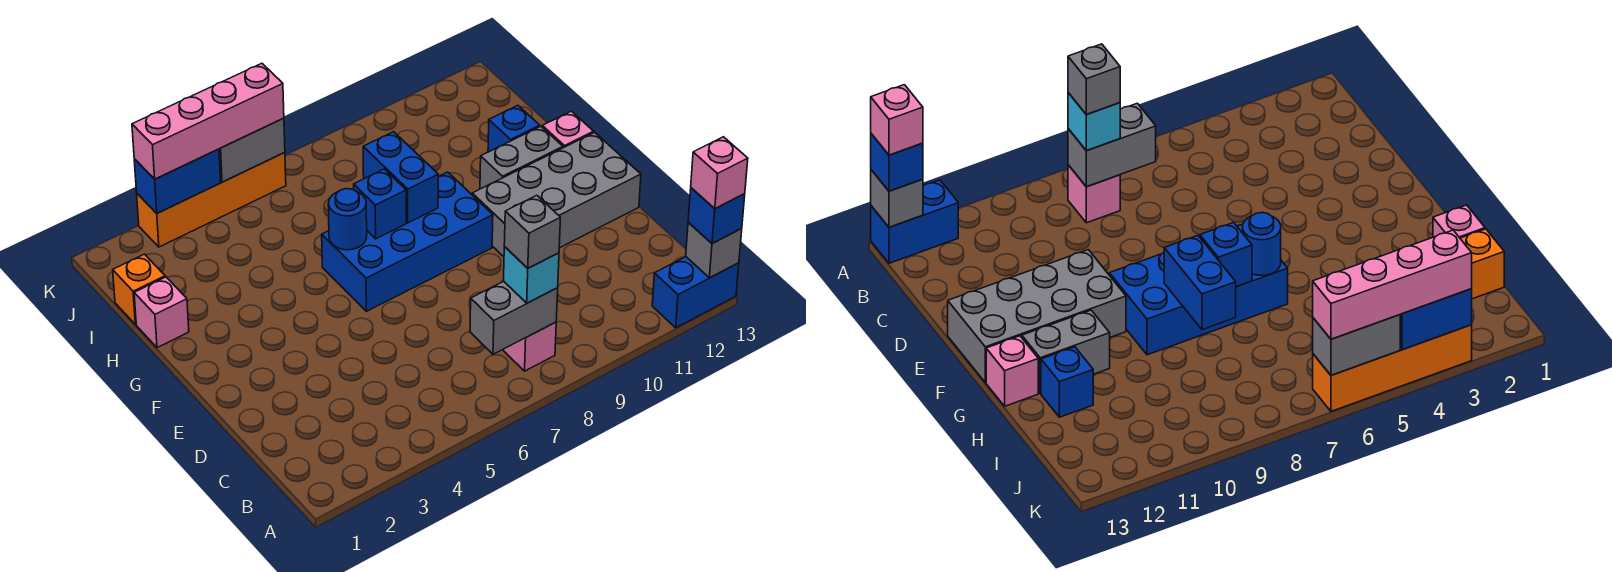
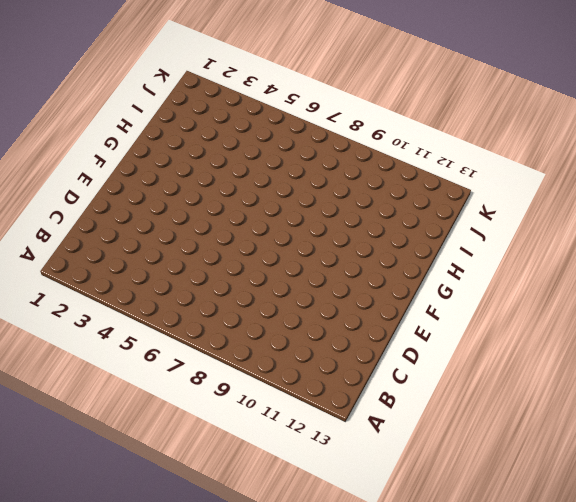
none -> blue brick A12:A13 level 1
none -> pink brick B8 level 1
none -> grey brick E10:F13 level 1

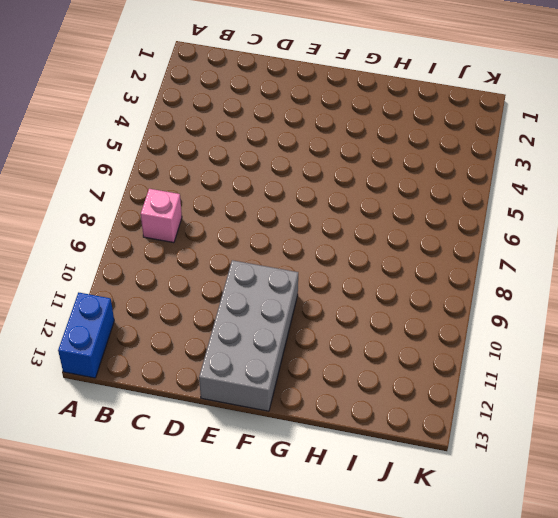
none -> blue brick F6:G9 level 1
none -> grey brick G11:G12 level 1
none -> pink brick G13 level 1

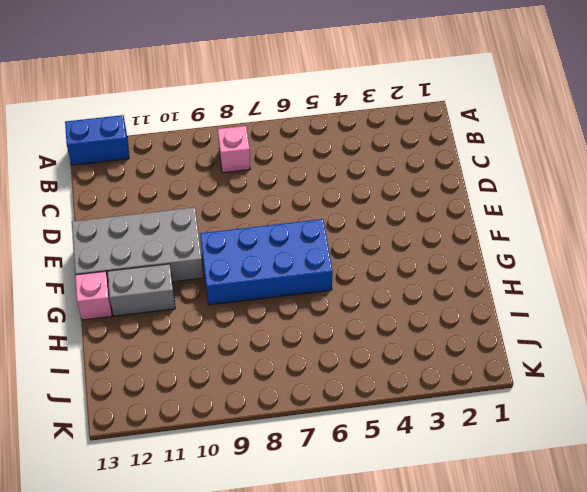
none -> pink brick H1 level 1
none -> blue brick H12 level 1
none -> orange brick I1 level 1

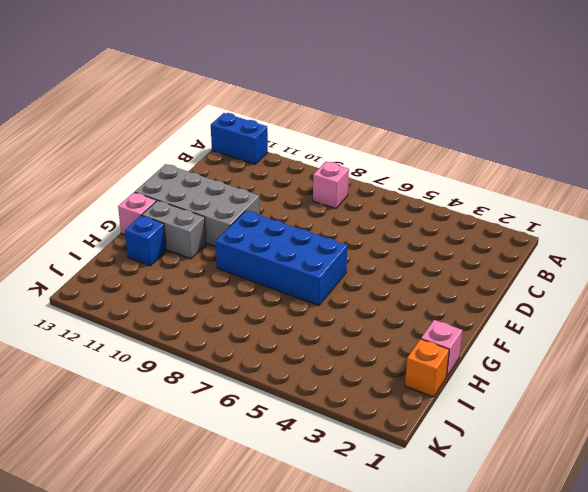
none -> orange brick K3:K6 level 1
none -> grey brick A13 level 2
none -> grey brick B7:B8 level 2

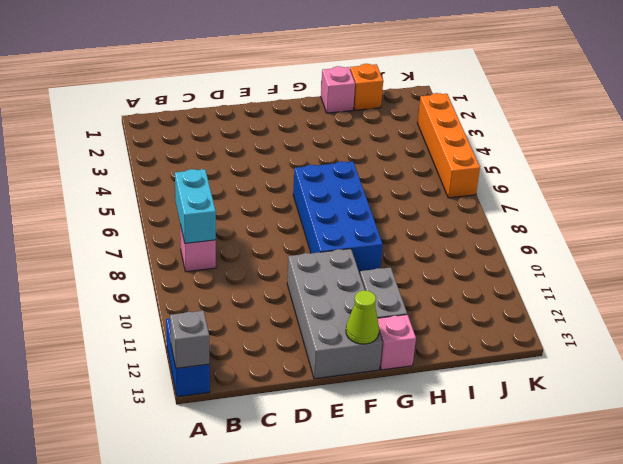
cyan brick B7:B8 level 2 -> grey brick B7:B8 level 2
lime cone F13 level 2 -> none
none -> blue brick H12 level 1
none -> blue round brick G6 level 2
none -> blue brick G7 level 2

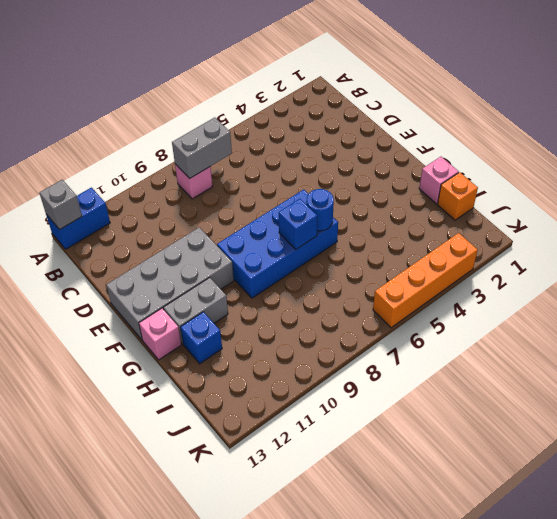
none -> blue brick G8:H8 level 2
none -> blue brick K3:K4 level 2
none -> grey brick K5:K6 level 2

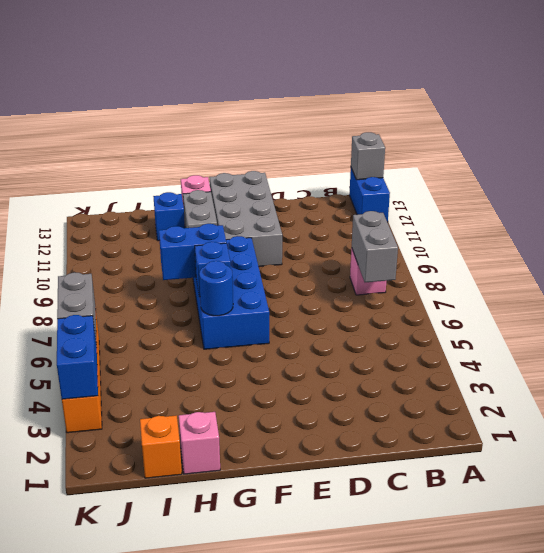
none -> blue brick A13 level 3
none -> cyan brick B8 level 3
none -> pink brick K3:K6 level 3

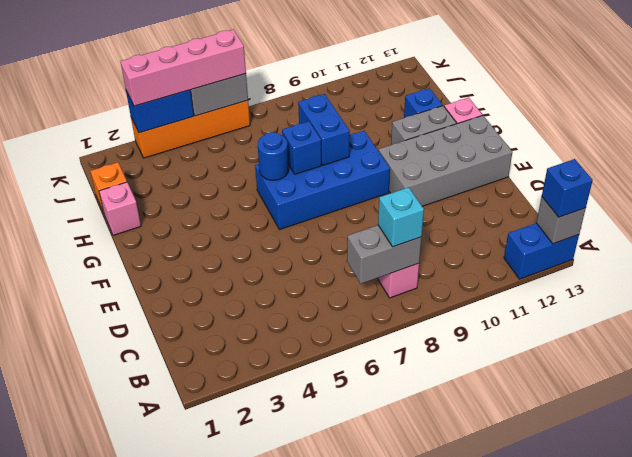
none -> pink brick A13 level 4
none -> grey brick B8 level 4

